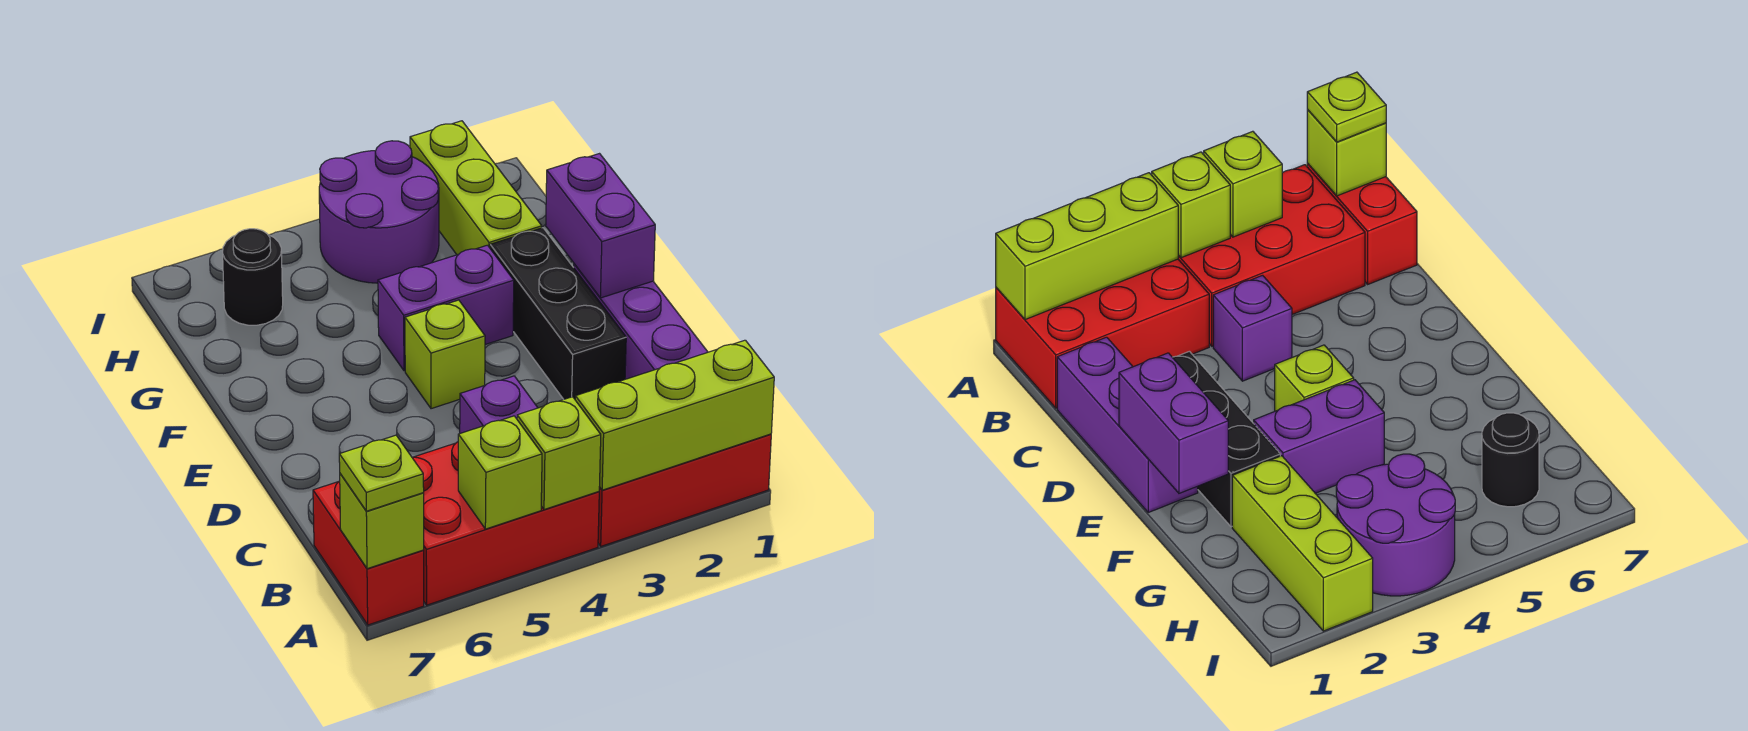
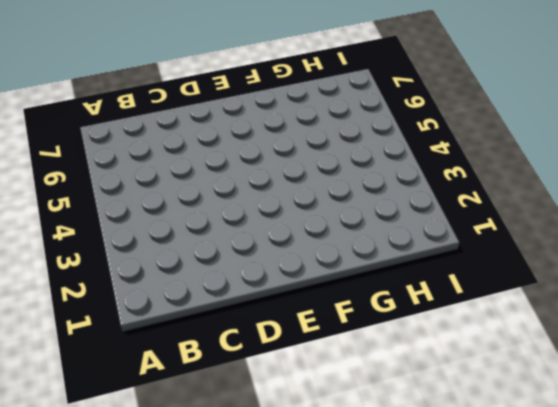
none -> red brick A1:B3 level 1
none -> red brick A4:B6 level 1
none -> red brick A7:B7 level 1

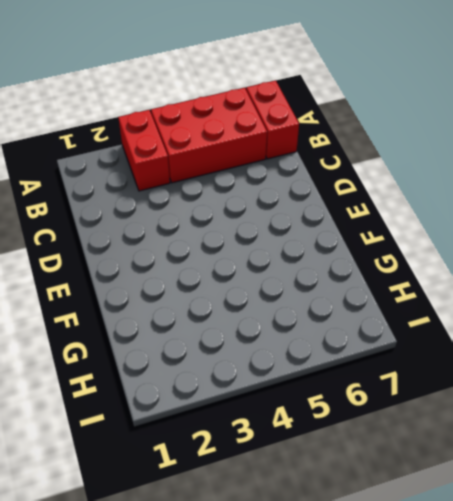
red brick A3:B3 level 1 -> red brick A1:B3 level 1
none -> purple brick C1:E1 level 1
none -> purple brick C4 level 1
none -> black brick D2:F2 level 1

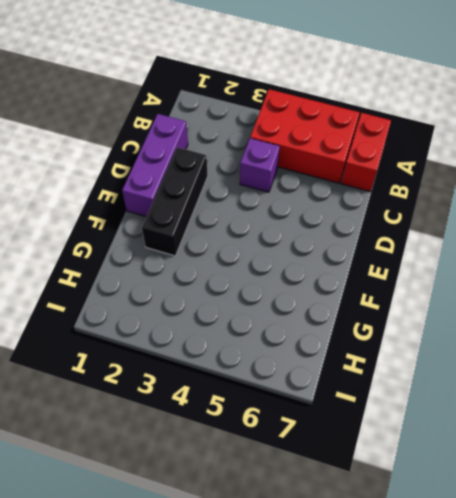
none -> red brick A1:B3 level 1
none -> lime brick E4 level 1
none -> purple brick F3:F4 level 1

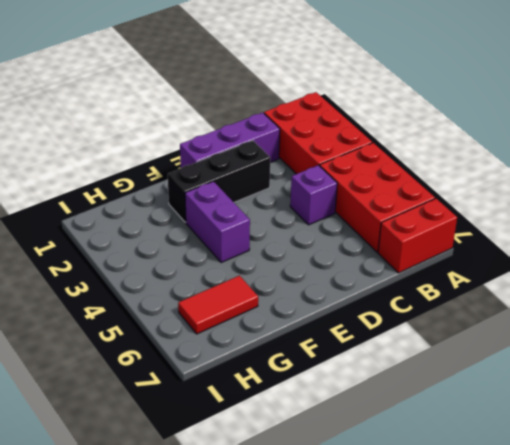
red tile G6:H6 level 1 -> black round brick H6 level 1
none -> lime brick E4 level 1
none -> lime brick G2:I2 level 1
none -> purple round brick H3:I4 level 1

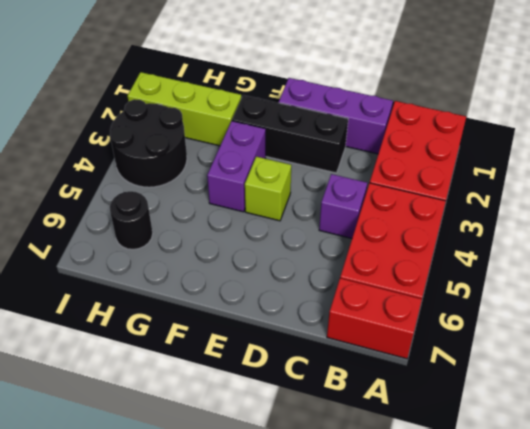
black round brick H3:I4 level 1 -> purple round brick H3:I4 level 1
none -> lime brick A1:A3 level 2
none -> lime brick A4 level 2
none -> lime brick A5 level 2

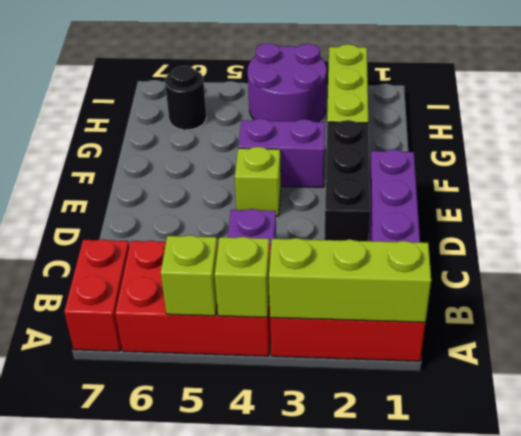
none -> lime brick A7 level 2
none -> purple brick E1:F1 level 2
none -> lime plate A7 level 3

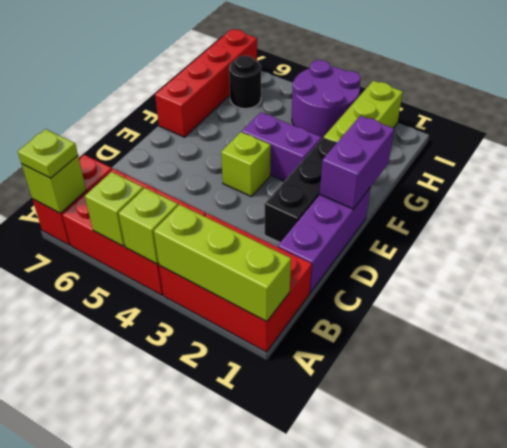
red brick F7:I7 level 1 -> none
none -> purple brick C4 level 1

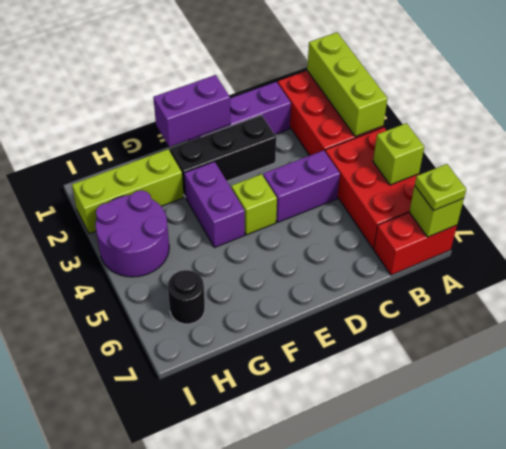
purple brick C4:D4 level 1 -> purple brick C4 level 1
none -> lime brick A4 level 2

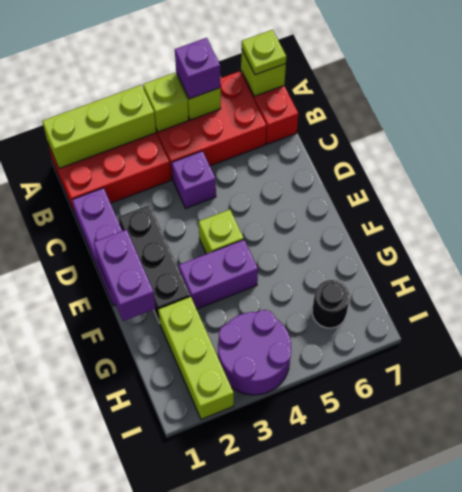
purple brick A5 level 3 -> none

